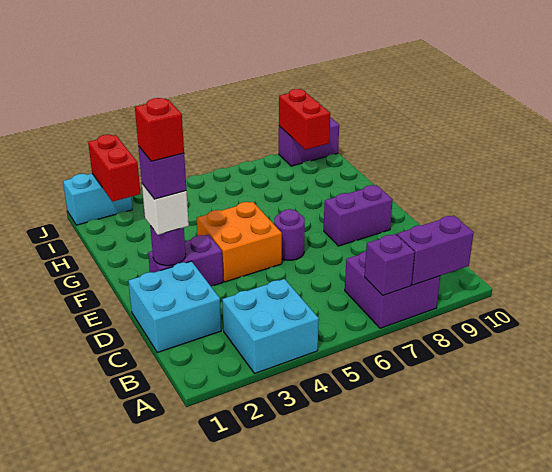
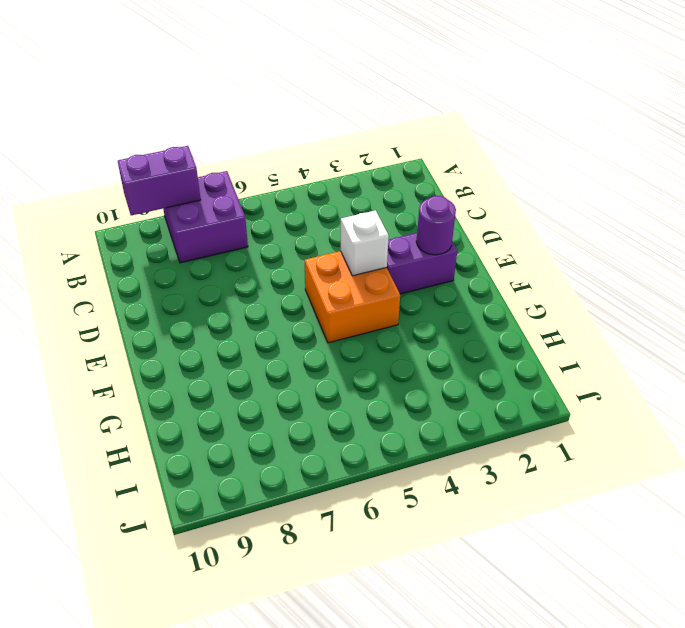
white brick E4 level 2 -> white brick E2 level 3
none -> cyan brick A3:B4 level 1
none -> cyan brick C1:D2 level 1
none -> purple round brick E6 level 1

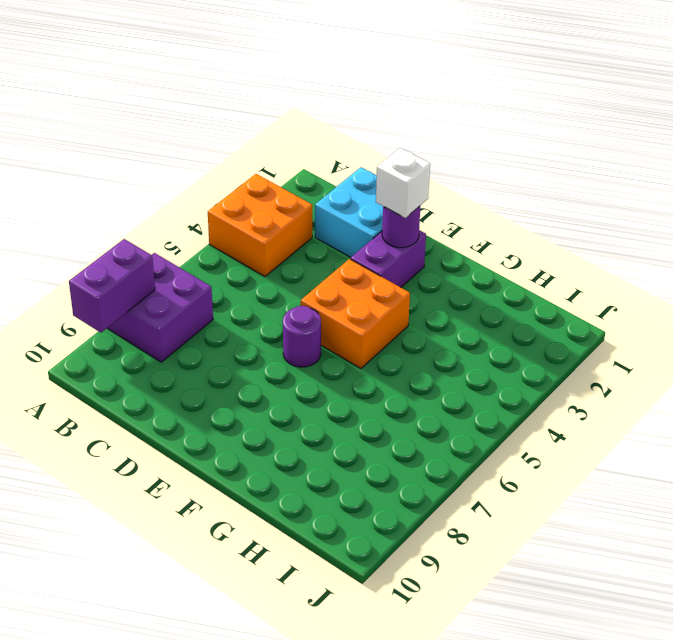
orange brick A3:B4 level 1 -> cyan brick A3:B4 level 1
none -> purple brick E8:E9 level 1
none -> cyan brick J1:J2 level 1
none -> purple brick J9:J10 level 1

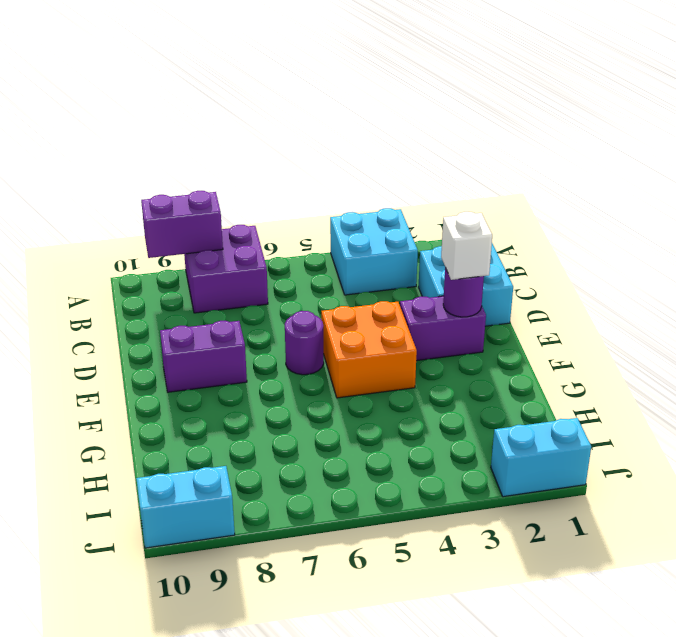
cyan brick J9:J10 level 1 -> purple brick J9:J10 level 1
none -> purple brick A7 level 2
none -> red brick I2:J2 level 2
none -> red brick I9:J9 level 2

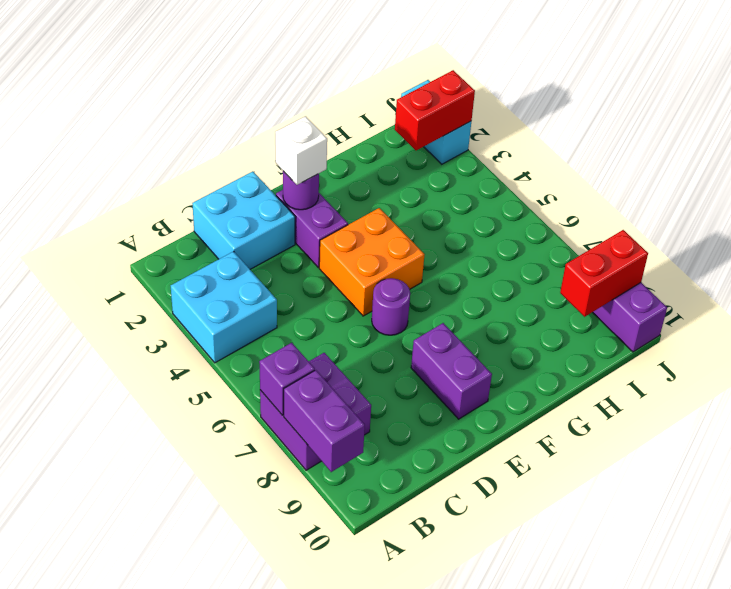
none -> purple brick E2 level 4
none -> red brick E2 level 5

